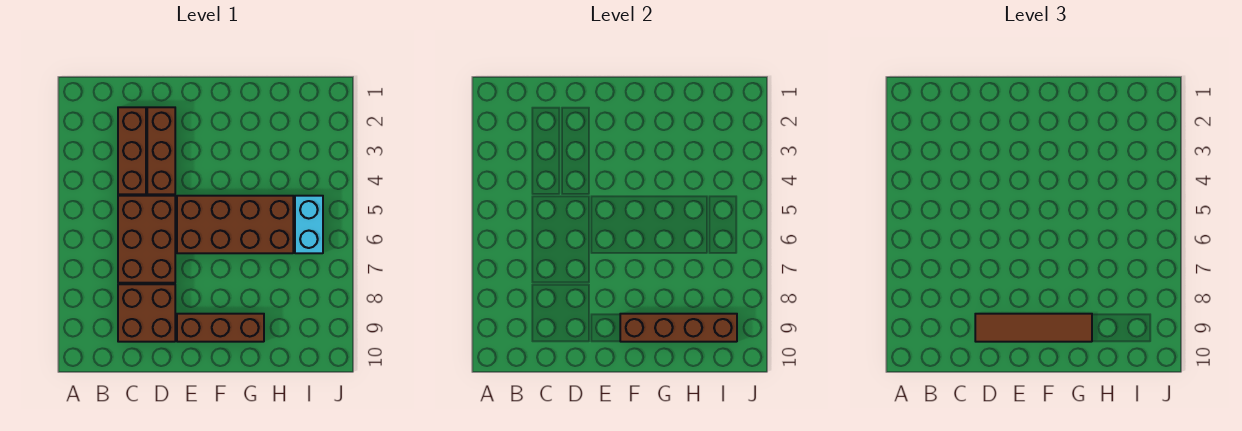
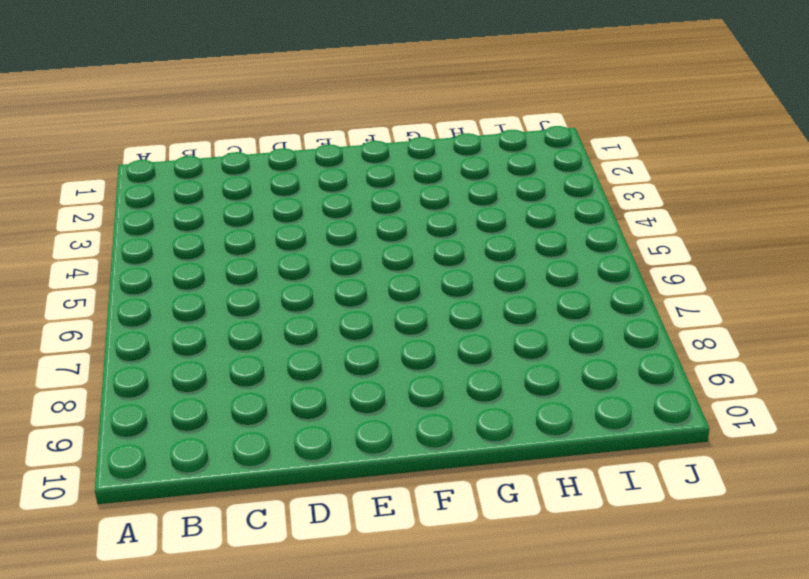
none -> brown brick C2:C4 level 1
none -> brown brick C5:D7 level 1

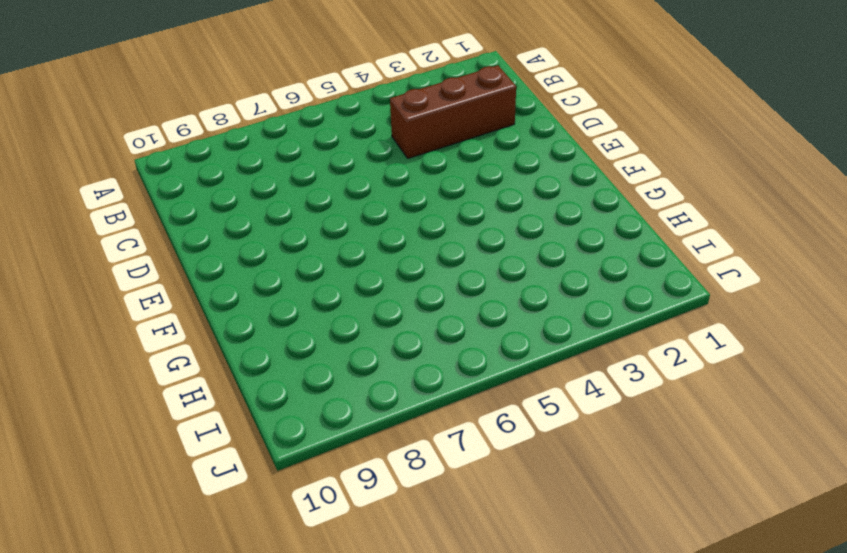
none -> brown brick C5:D7 level 1
none -> brown brick C8:D9 level 1

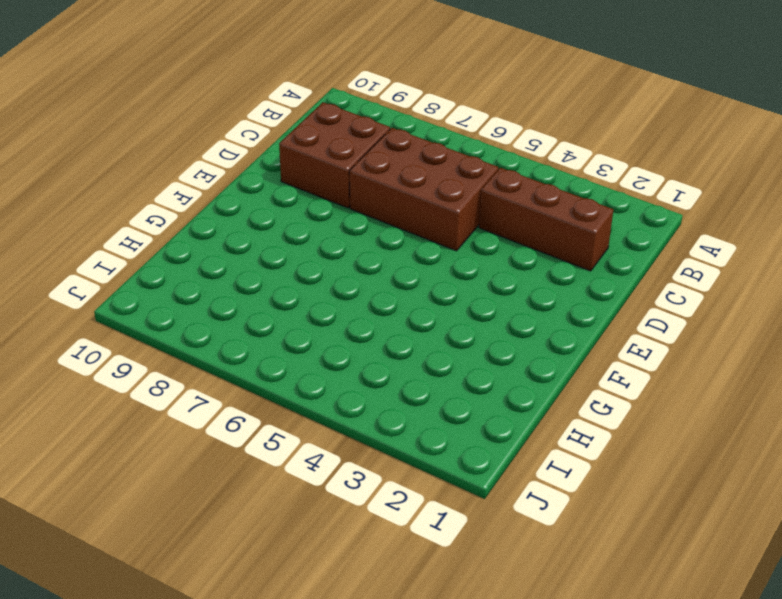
none -> brown brick D2:D4 level 1
none -> brown brick E5:H6 level 1

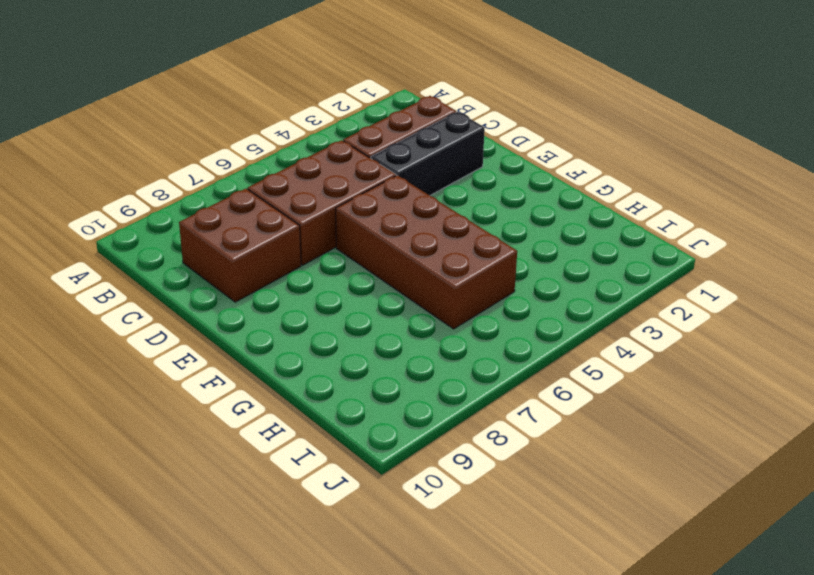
black brick D2:D4 level 1 -> brown brick D2:D4 level 1
none -> brown brick E9:G9 level 1
none -> cyan brick I5:I6 level 1

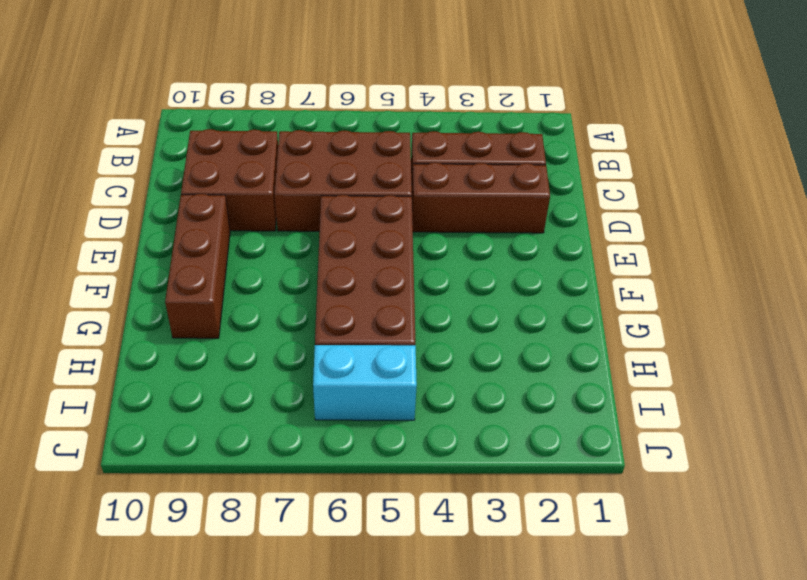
none -> brown brick F9:I9 level 2
none -> brown tile D9:G9 level 3

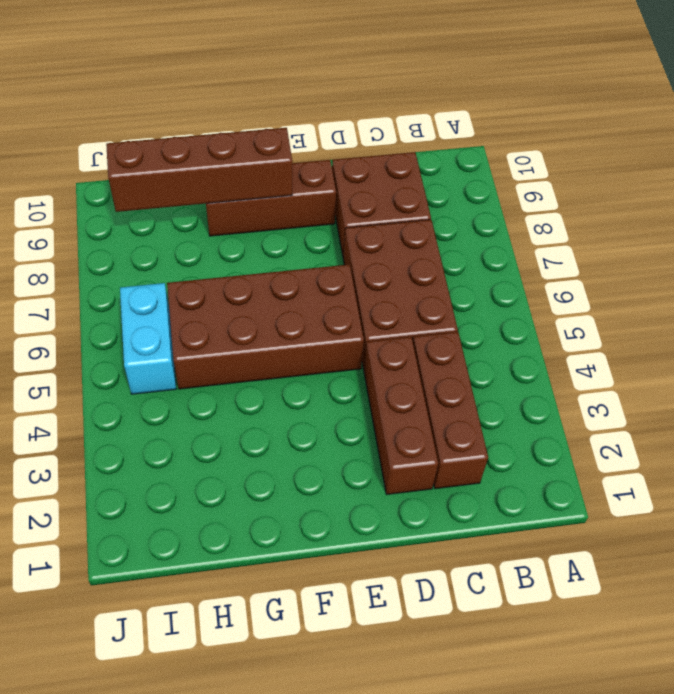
none -> brown tile D9:G9 level 3

